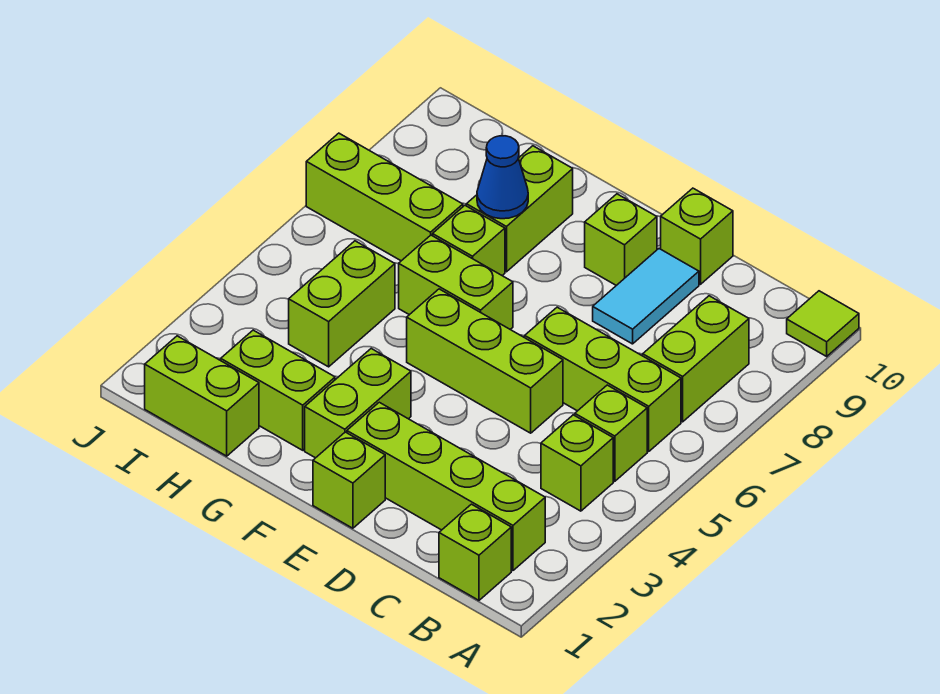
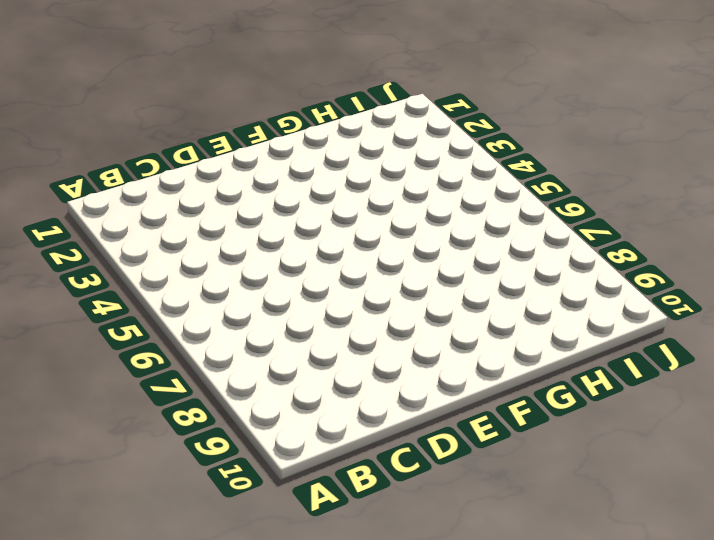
none -> lime tile A10 level 1
none -> lime brick B1 level 1
none -> lime brick B2:E2 level 1

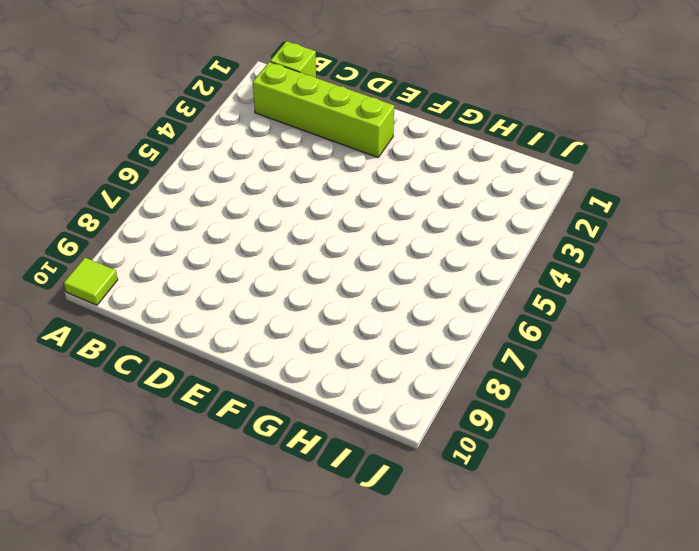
none -> lime brick B4 level 1
none -> lime brick B5 level 1
none -> lime brick B6:D6 level 1

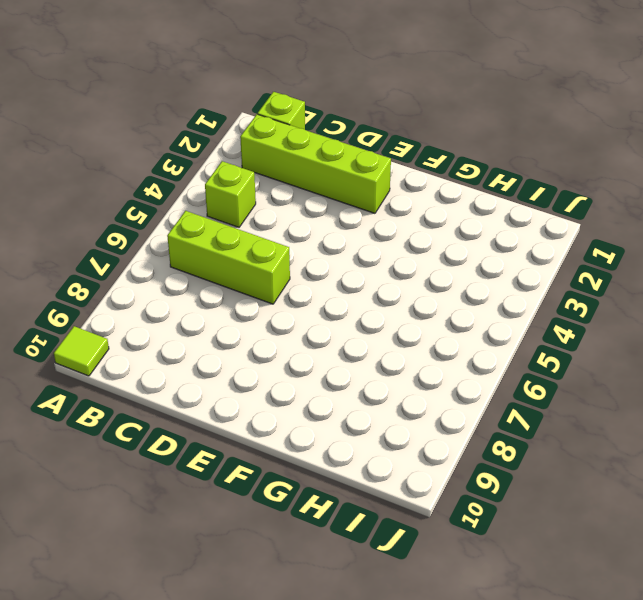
none -> lime brick B5 level 1
none -> lime brick B7:B8 level 1
none -> lime brick D5:F5 level 1

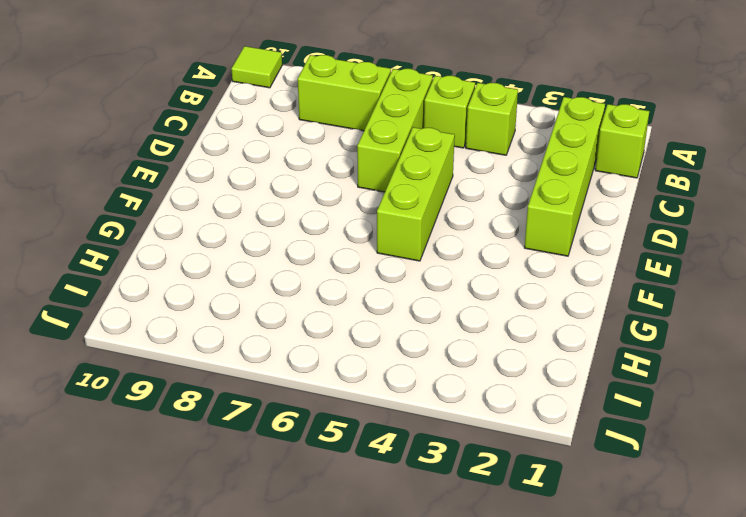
none -> cyan tile D8:D9 level 1
none -> lime brick D10 level 1
none -> lime brick E1 level 1

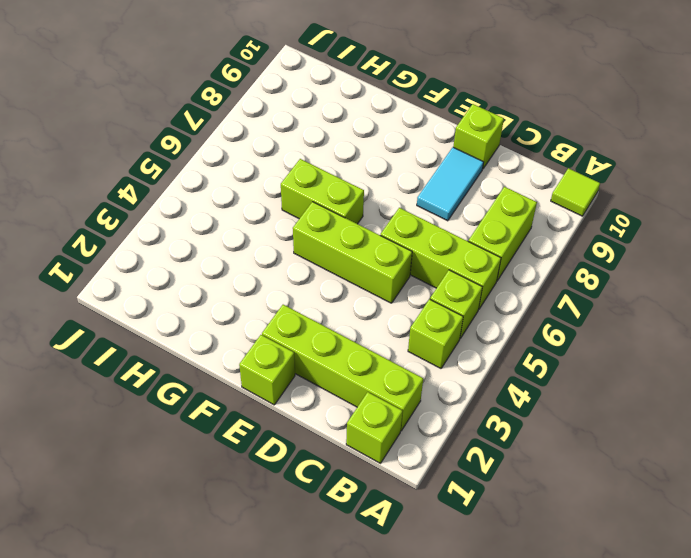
none -> lime brick E9 level 1
none -> lime brick F2:F3 level 1
none -> lime brick G2:H2 level 1

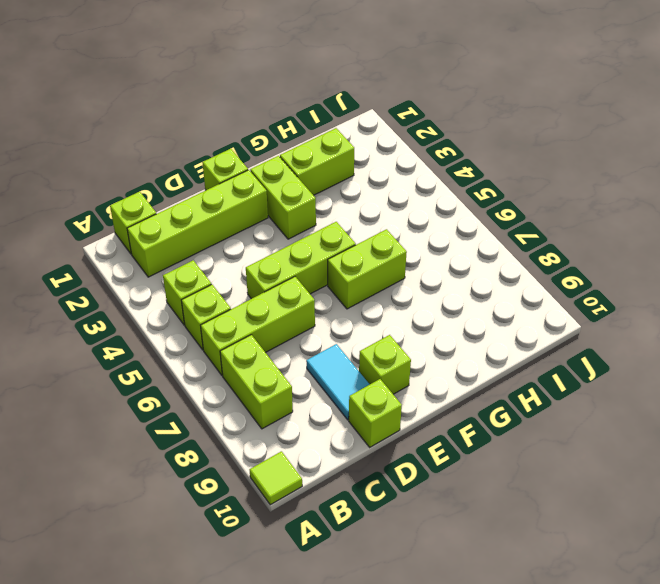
none -> lime brick G7 level 1
none -> lime brick G8:G9 level 1
none -> lime brick H1:I1 level 1

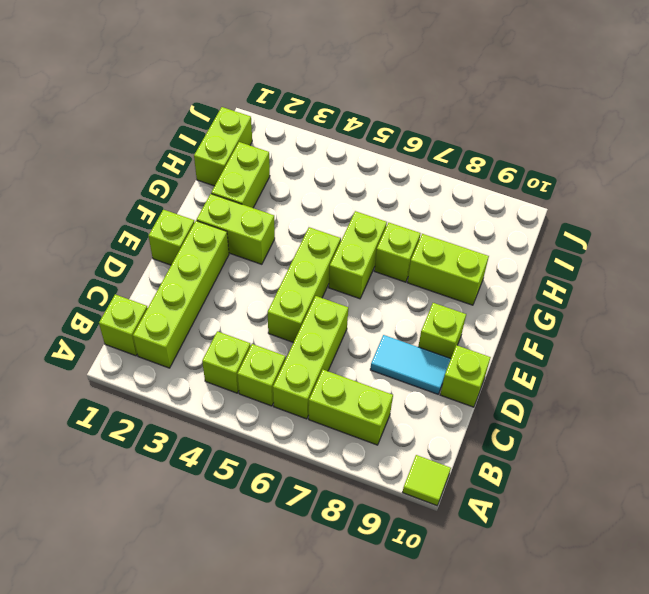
none -> lime brick H4:H5 level 1
none -> lime brick H7:J7 level 1
none -> blue cone G8 level 2

